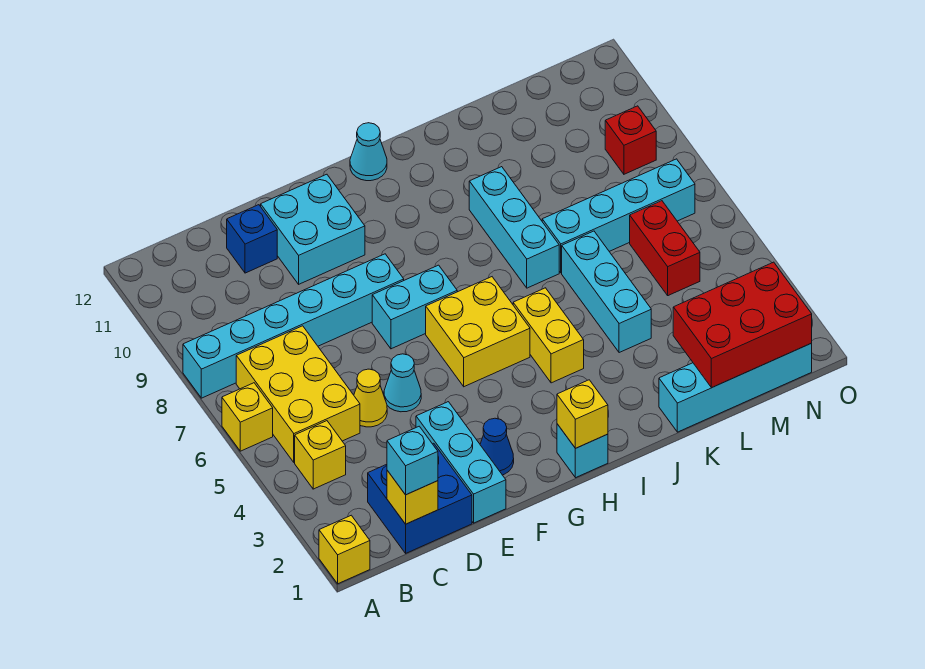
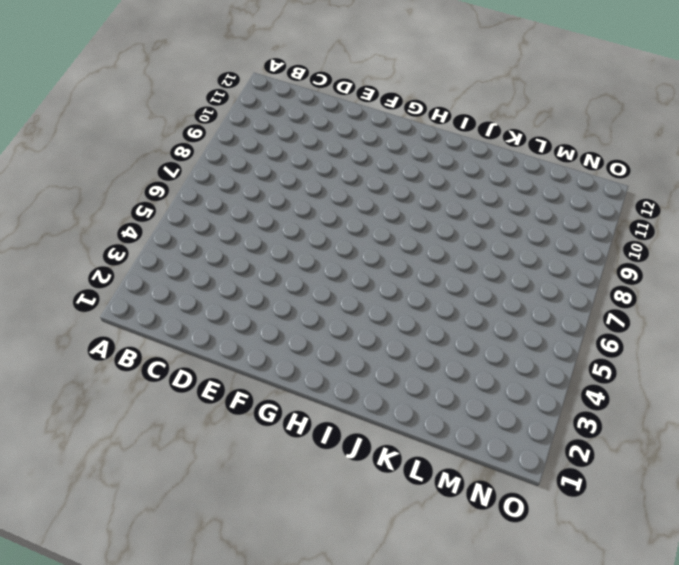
none -> yellow brick A1 level 1
none -> yellow brick A6 level 1
none -> cyan brick A8:F8 level 1

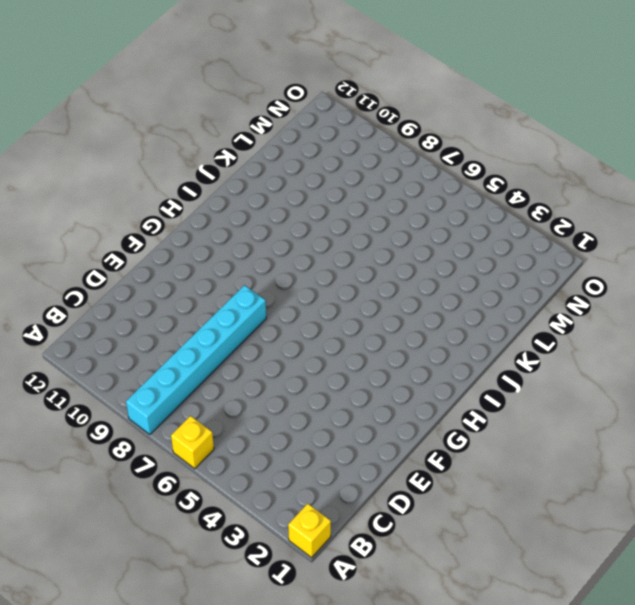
none -> yellow brick B4 level 1
none -> yellow brick B5:C7 level 1
none -> blue brick C1:D2 level 1

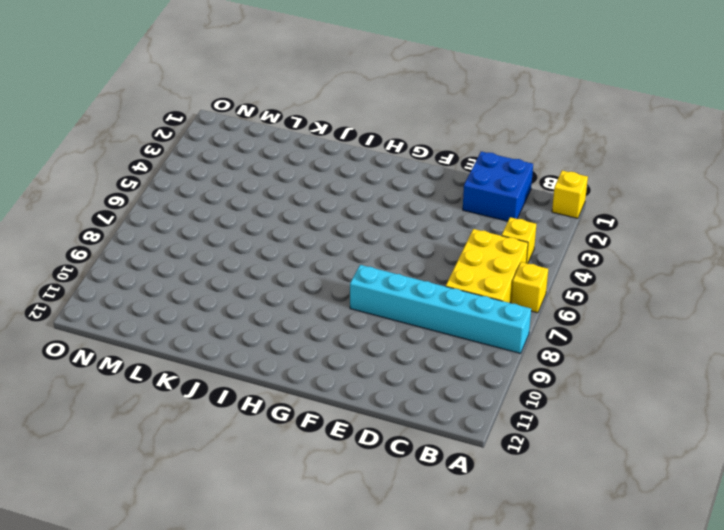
none -> yellow cone D5 level 1
none -> blue brick D11 level 1
none -> cyan brick E1:E3 level 1

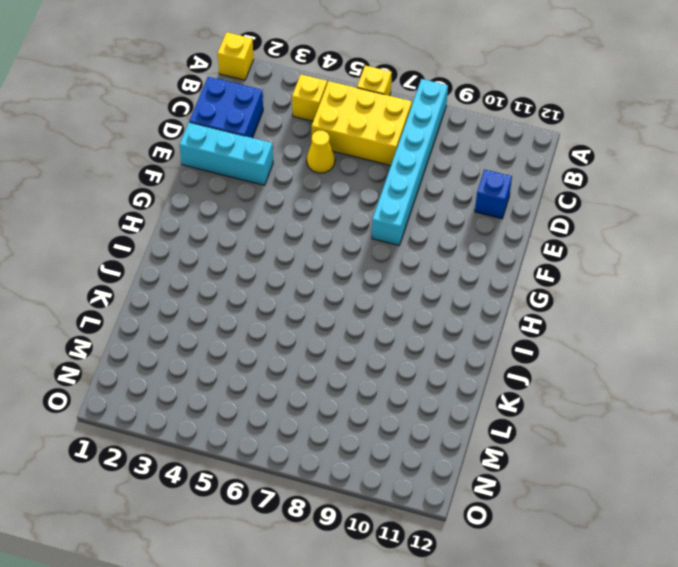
none -> cyan cone E5 level 1
none -> cyan brick E10:F11 level 1
none -> blue cone F2 level 1

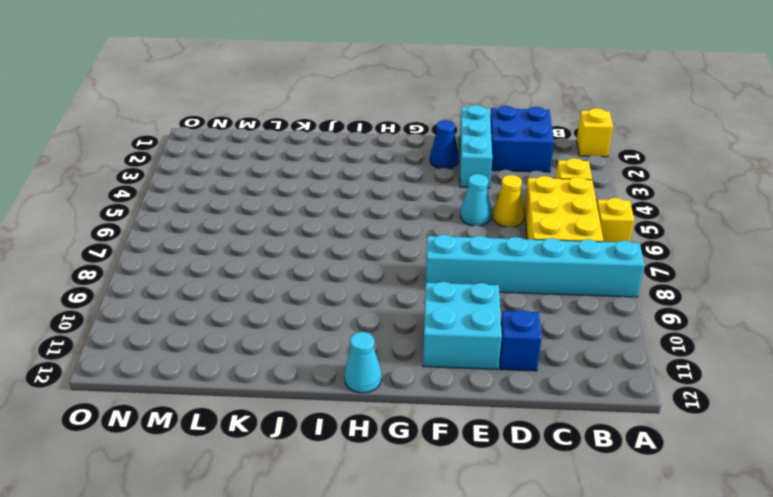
none -> cyan brick F7:G7 level 1
none -> yellow brick G5:H6 level 1
none -> cyan brick H1 level 1

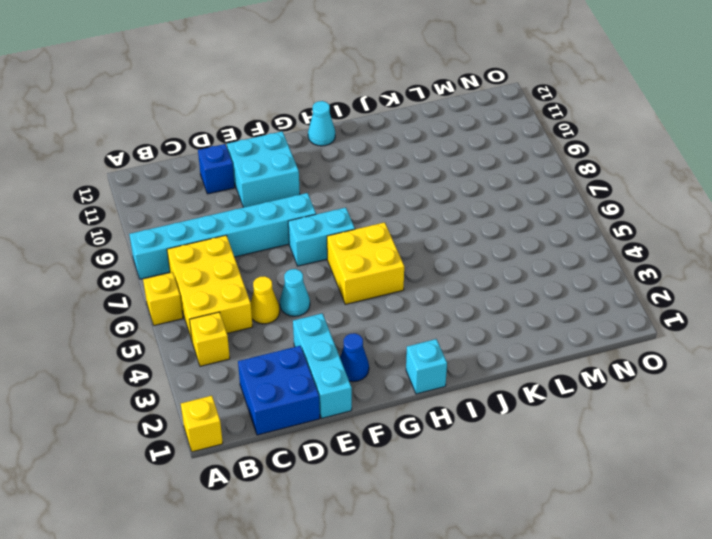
none -> yellow brick I4:I5 level 1
none -> cyan brick J7:J9 level 1
none -> cyan brick K1:N1 level 1

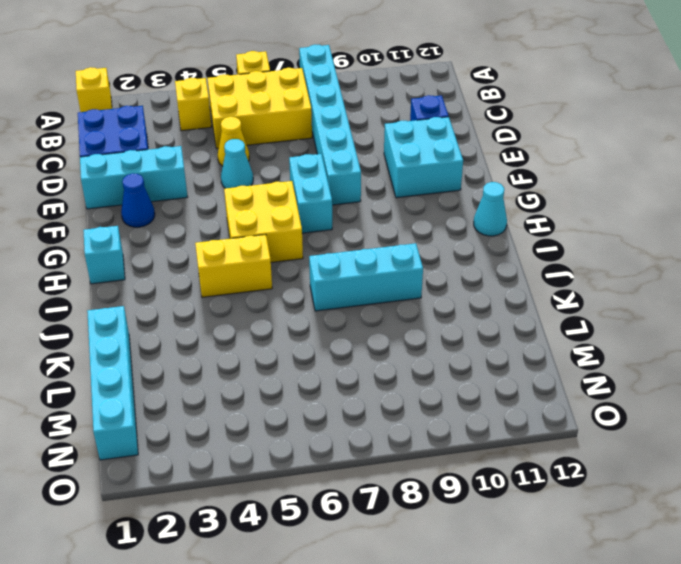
none -> cyan brick K4:K6 level 1
none -> cyan brick K7:N7 level 1
none -> red brick M5:M6 level 1

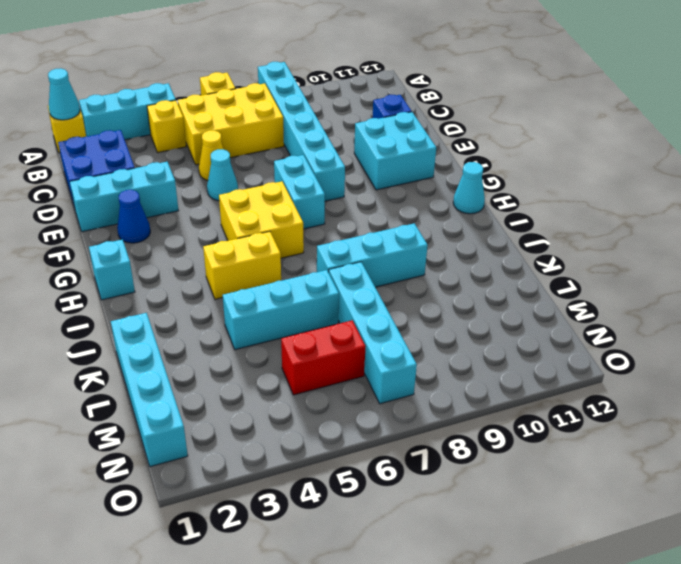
cyan cone A1 level 2 -> none
cyan brick A2:A4 level 1 -> none
none -> red brick N9 level 1
none -> yellow brick C1 level 2
none -> yellow brick H1 level 2

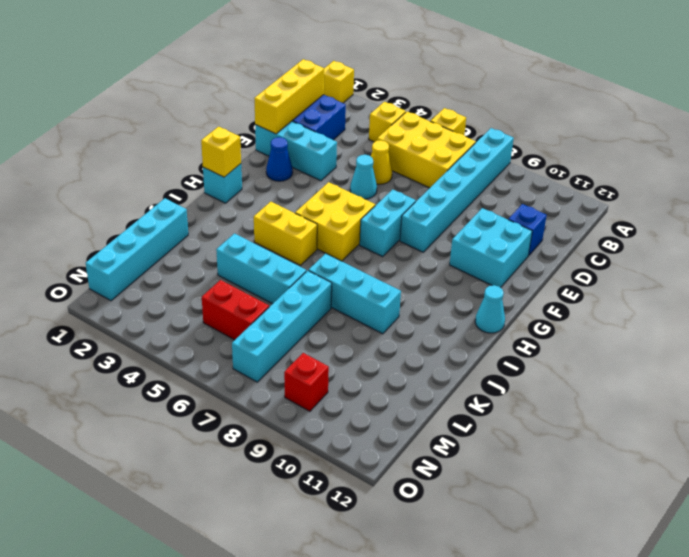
yellow brick C1:E1 level 2 -> yellow brick C1 level 2
none -> red brick L1:N2 level 2
none -> cyan brick C1 level 3

